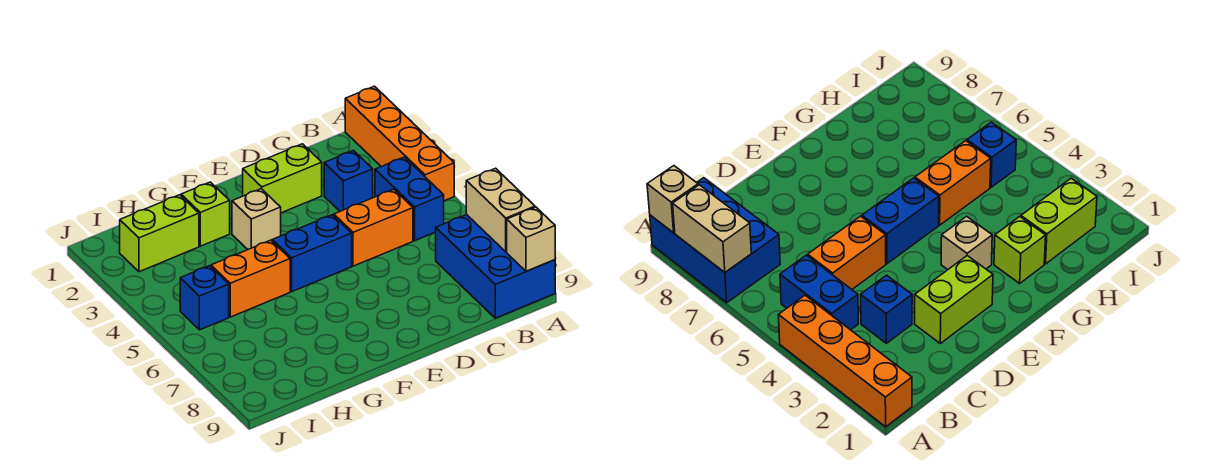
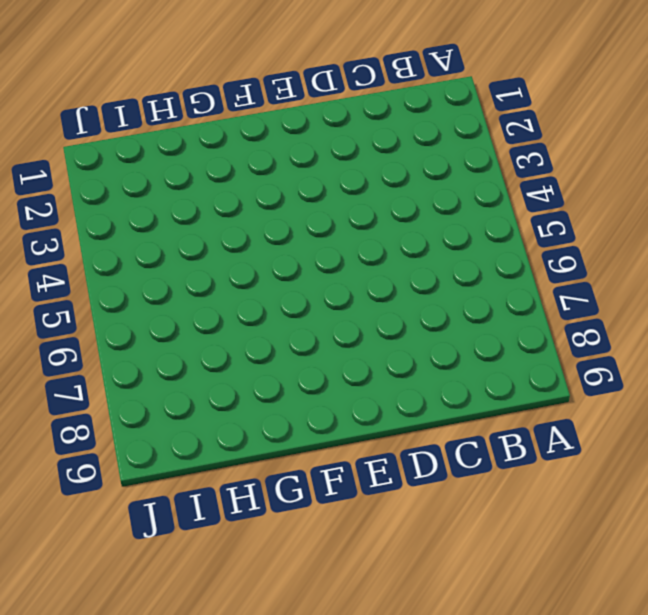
none -> orange brick A1:A4 level 1
none -> blue brick A7:B9 level 1
none -> blue brick B4:B5 level 1

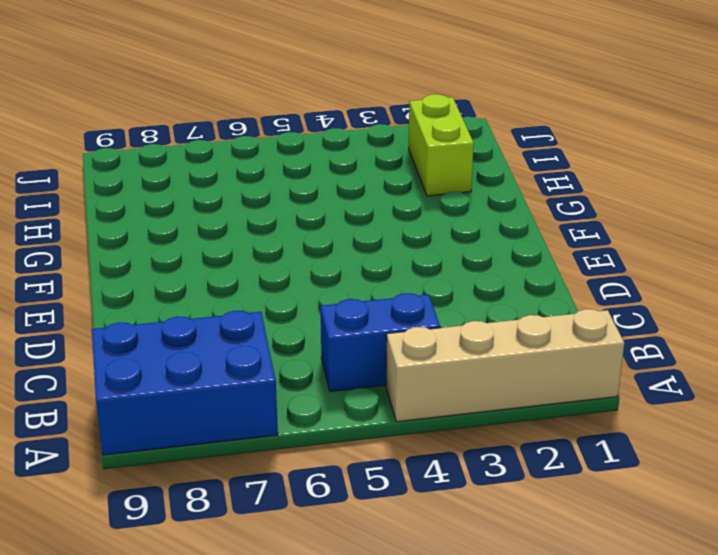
tan brick A1:A4 level 1 -> orange brick A1:A4 level 1
none -> blue brick C3 level 1
none -> orange brick C5:D5 level 1
none -> lime brick D2:E2 level 1

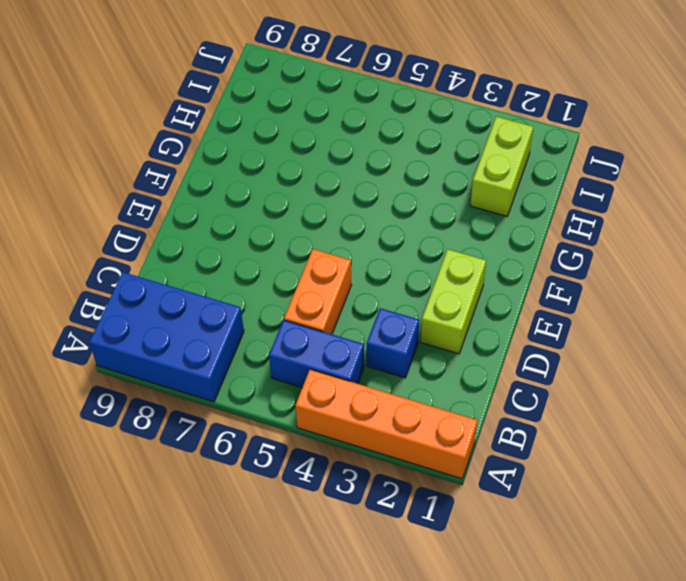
none -> blue brick E5:F5 level 1
none -> tan brick F3 level 1
none -> lime brick G2 level 1

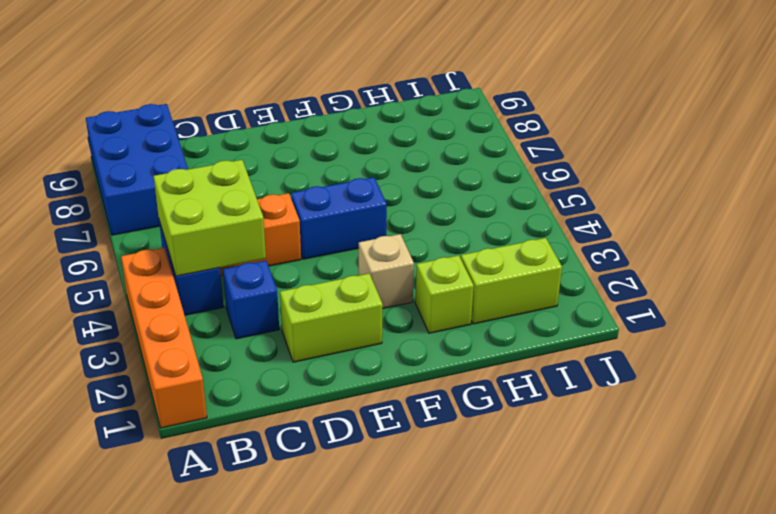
lime brick B4:C5 level 2 -> none
none -> orange brick G5:H5 level 1
none -> blue brick I5 level 1
none -> tan brick A7:A8 level 2

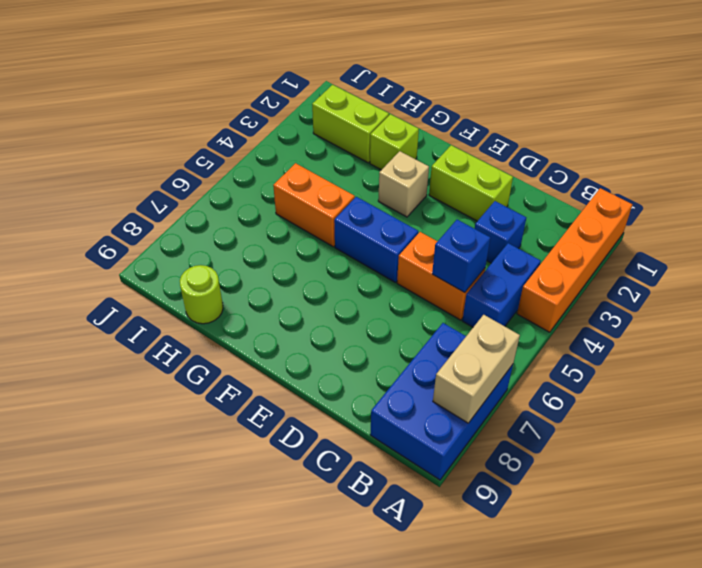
blue brick C5 level 2 -> blue brick I5 level 1
lime round brick H9 level 1 -> none
none -> tan brick A9 level 2

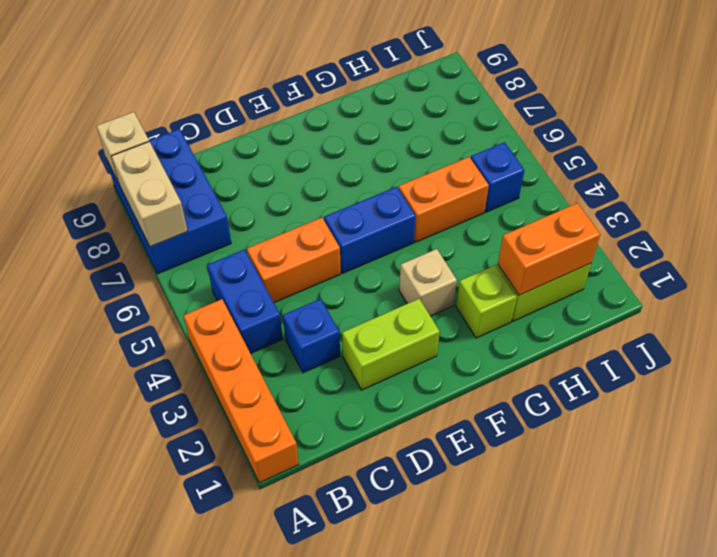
orange brick H2:I2 level 2 -> none

